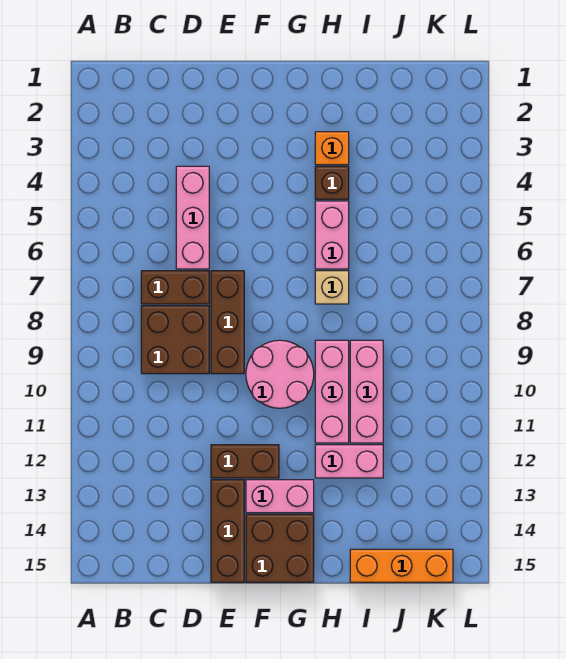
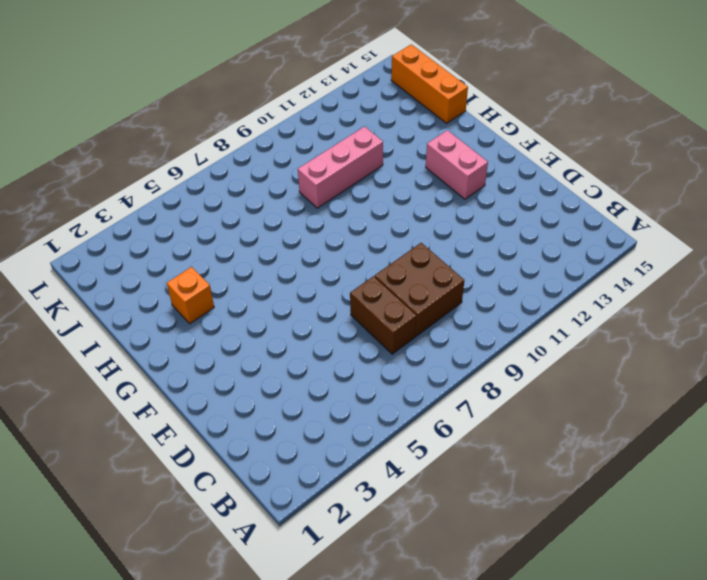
none -> pink brick D4:D6 level 1
none -> brown brick E7:E9 level 1
none -> brown brick E12:F12 level 1

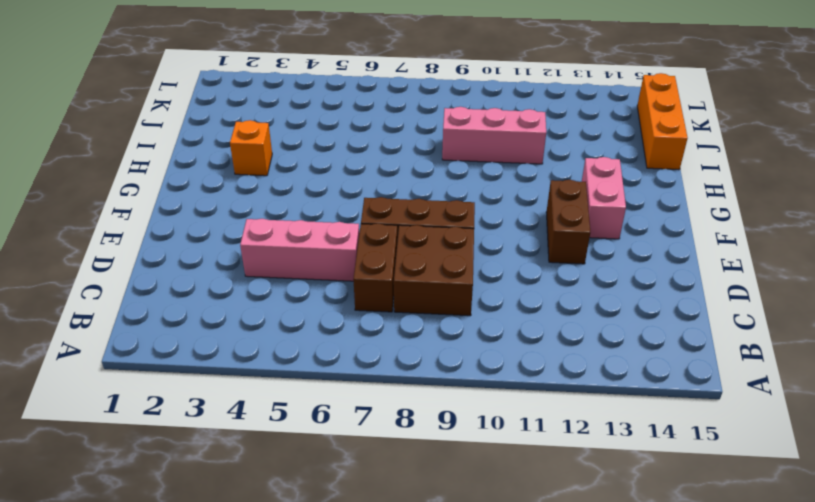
none -> brown brick E13:E15 level 1
none -> pink round brick F9:G10 level 1
none -> brown brick F14:G15 level 1

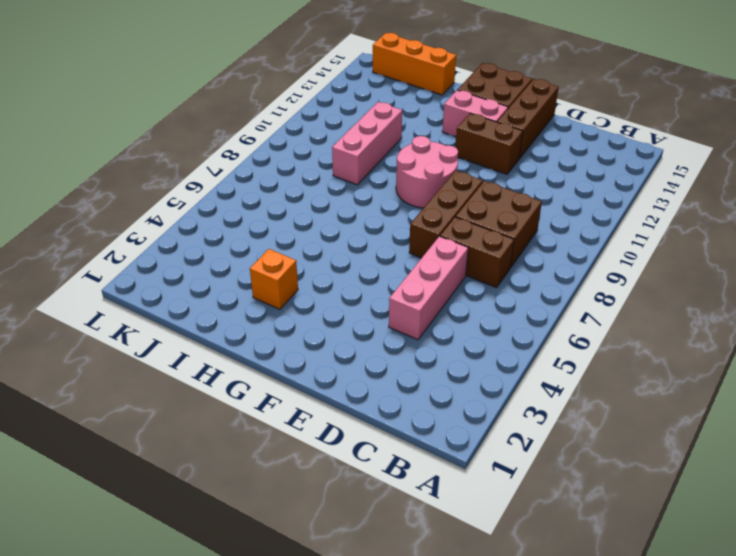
none -> brown brick H4 level 1
none -> pink brick H5:H6 level 1
none -> tan brick H7 level 1

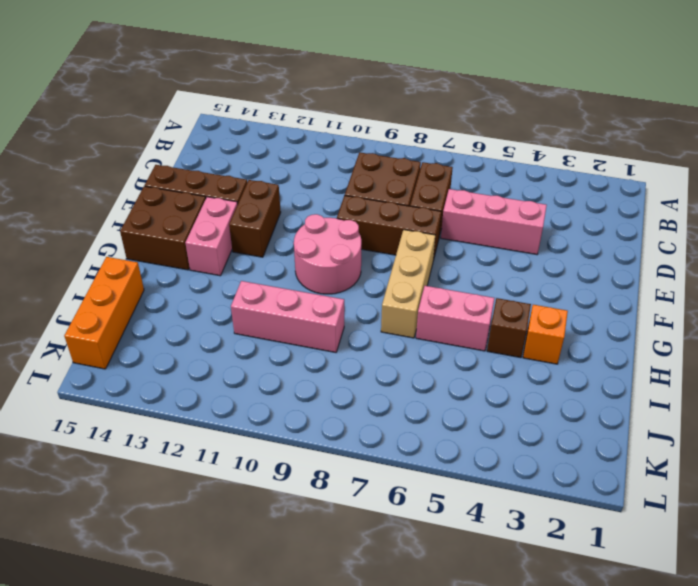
tan brick F7:H7 level 1 -> tan brick H7 level 1
none -> pink brick H9:H11 level 1
none -> pink brick H12:I12 level 1

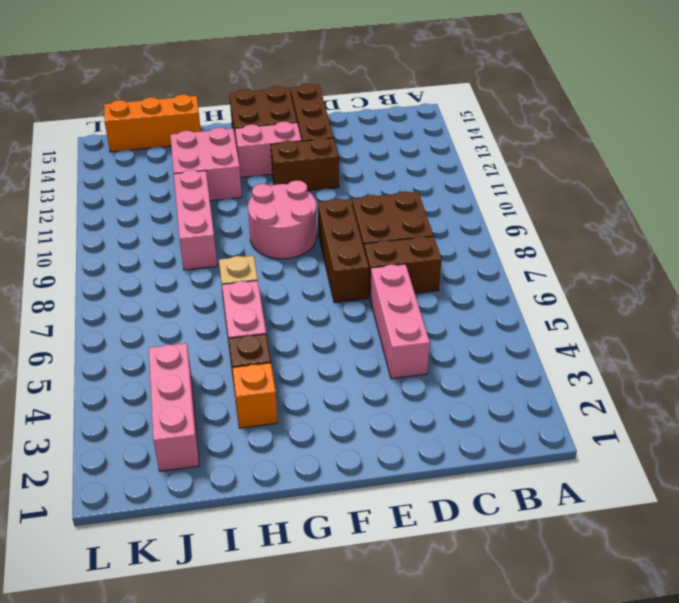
pink brick H12:I13 level 1 -> pink brick H12:I12 level 1
pink brick J2:J4 level 1 -> pink brick H9:H11 level 1

